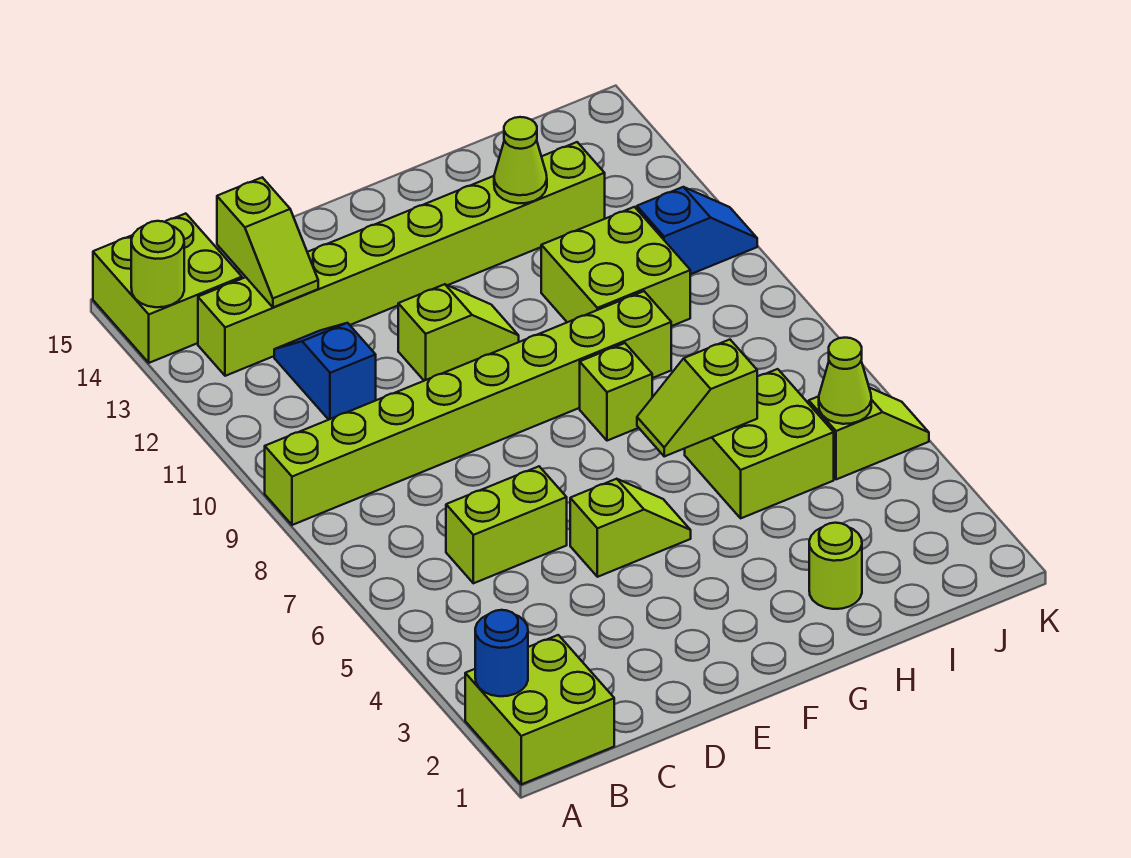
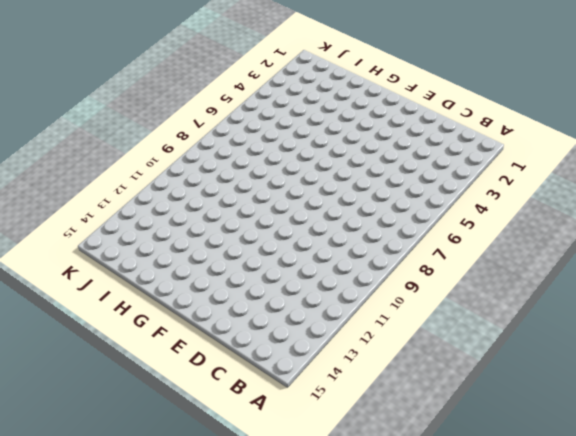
none -> lime brick A1:B2 level 1
none -> lime brick A9:H9 level 1
none -> lime brick A14:B15 level 1

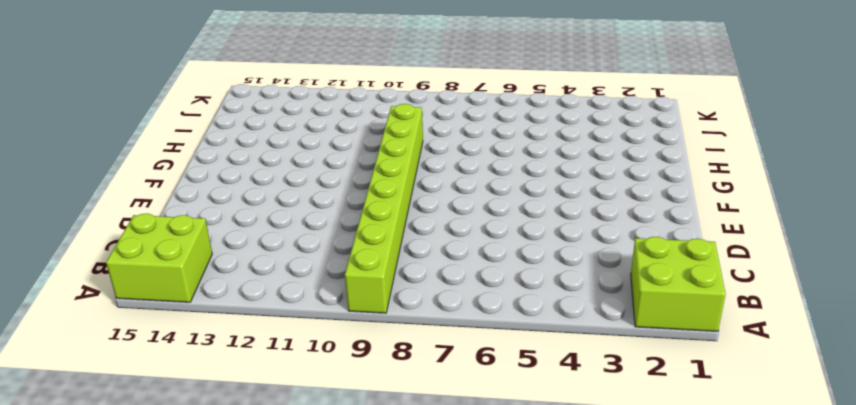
none -> lime brick B13:I13 level 1
none -> lime brick C6:D6 level 1
none -> blue slope C11:C12 level 1 top 11

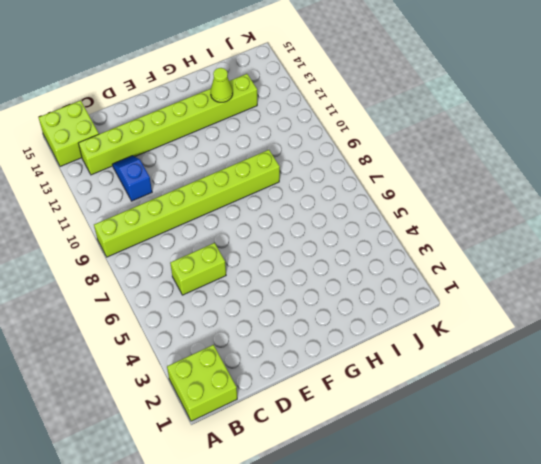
none -> lime slope E5:F5 level 1 top E
none -> lime slope E11:F11 level 1 top E
none -> lime brick G8 level 1

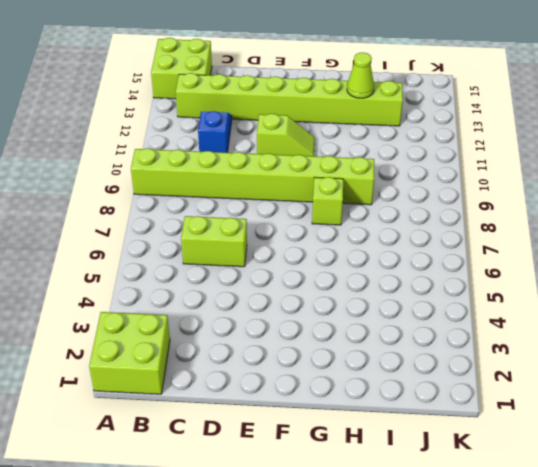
none -> lime slope E5:F5 level 1 top E
none -> lime round brick H2 level 1
none -> lime brick H5:I6 level 1

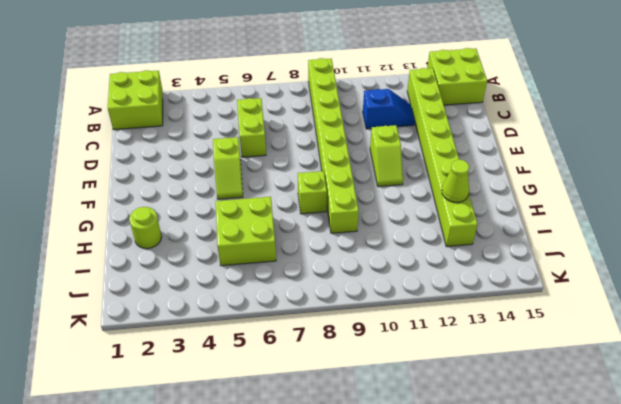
none -> lime brick H10:I11 level 1
none -> lime slope J5:K5 level 1 top J
none -> blue slope J11:K11 level 1 top J

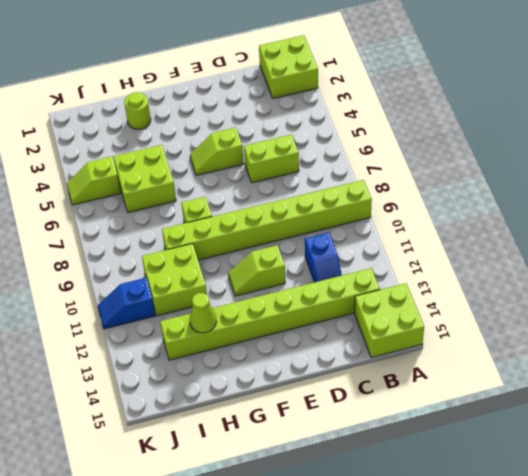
none -> blue round brick A2 level 2
none -> lime round brick A14 level 2
none -> lime slope C13:C14 level 2 top 14

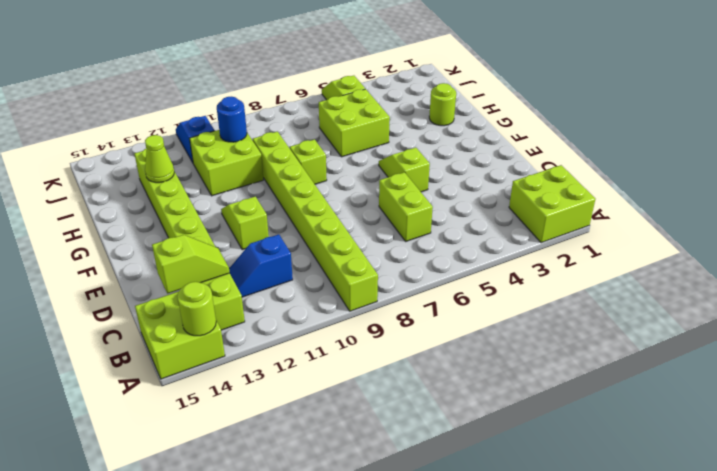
blue round brick I10 level 2 -> blue round brick A2 level 2
none -> lime slope G6:H6 level 2 top H
none -> lime cone J5 level 2

